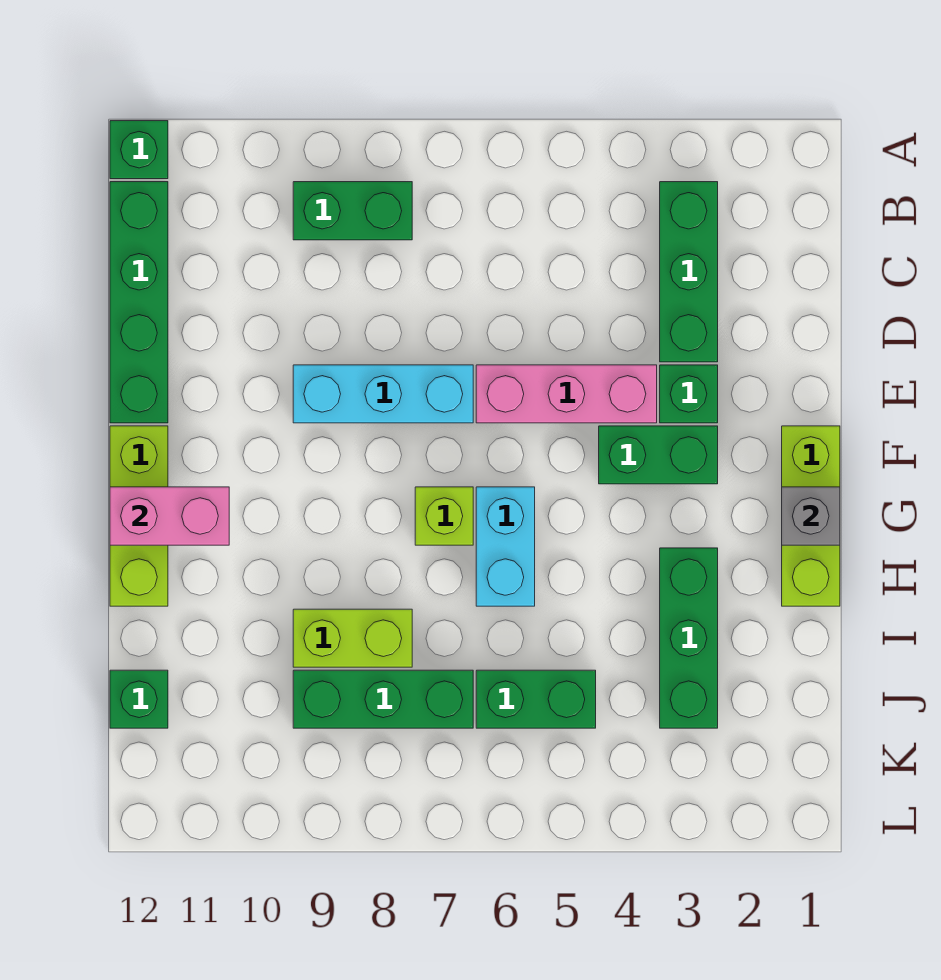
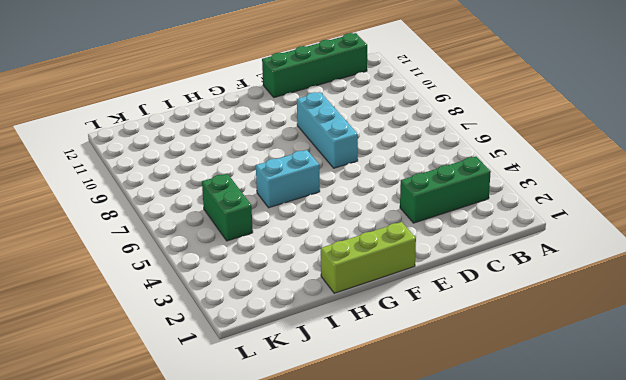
none -> green brick A12 level 1
none -> green brick B8:B9 level 1
none -> green brick E3 level 1

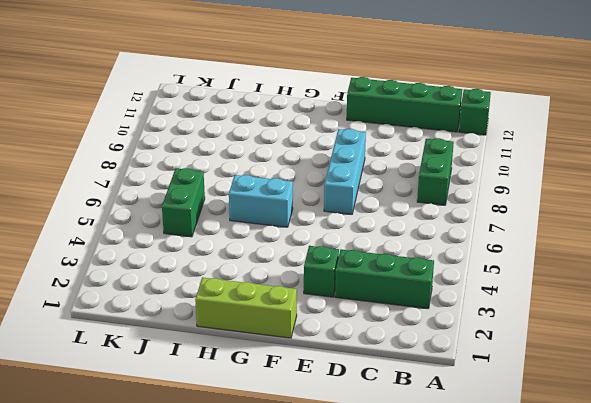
none -> pink brick E4:E6 level 1
none -> green brick F3:F4 level 1
none -> lime brick F12:H12 level 1

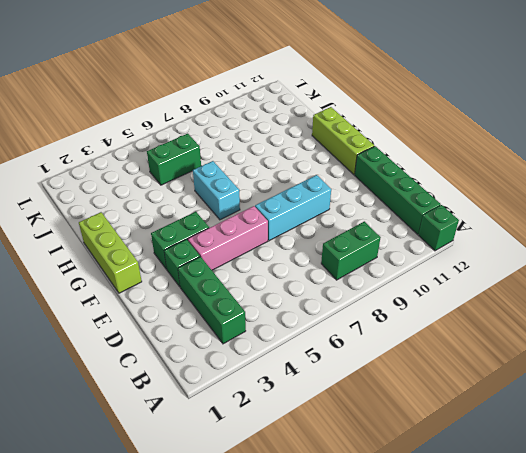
none -> lime brick G7 level 1
none -> green brick H3:J3 level 1
none -> lime brick I8:I9 level 1

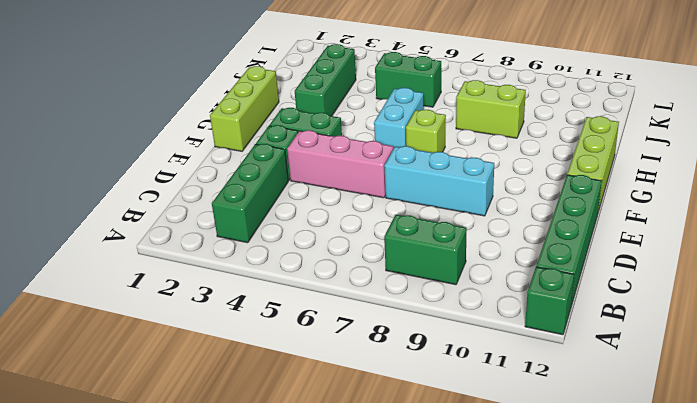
none -> green brick J7:J9 level 1
none -> green brick J12 level 1
none -> grey brick G1 level 2

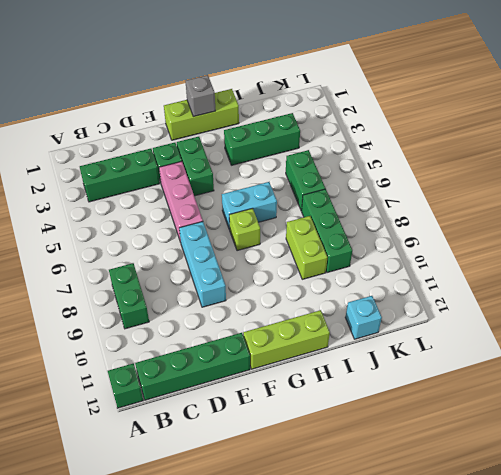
cyan brick J12 level 1 -> green brick J12 level 1
none -> pink brick G11:G12 level 2

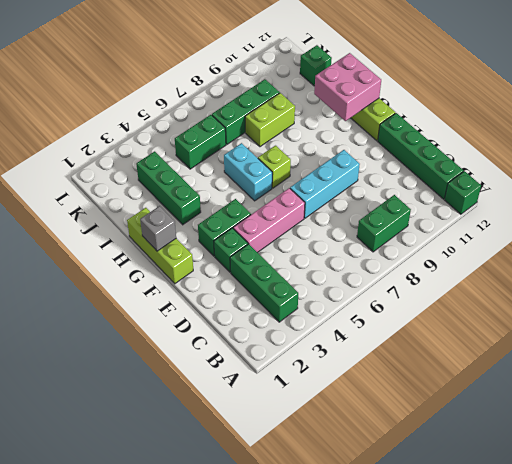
pink brick G11:H12 level 2 -> pink brick G11:G12 level 2

